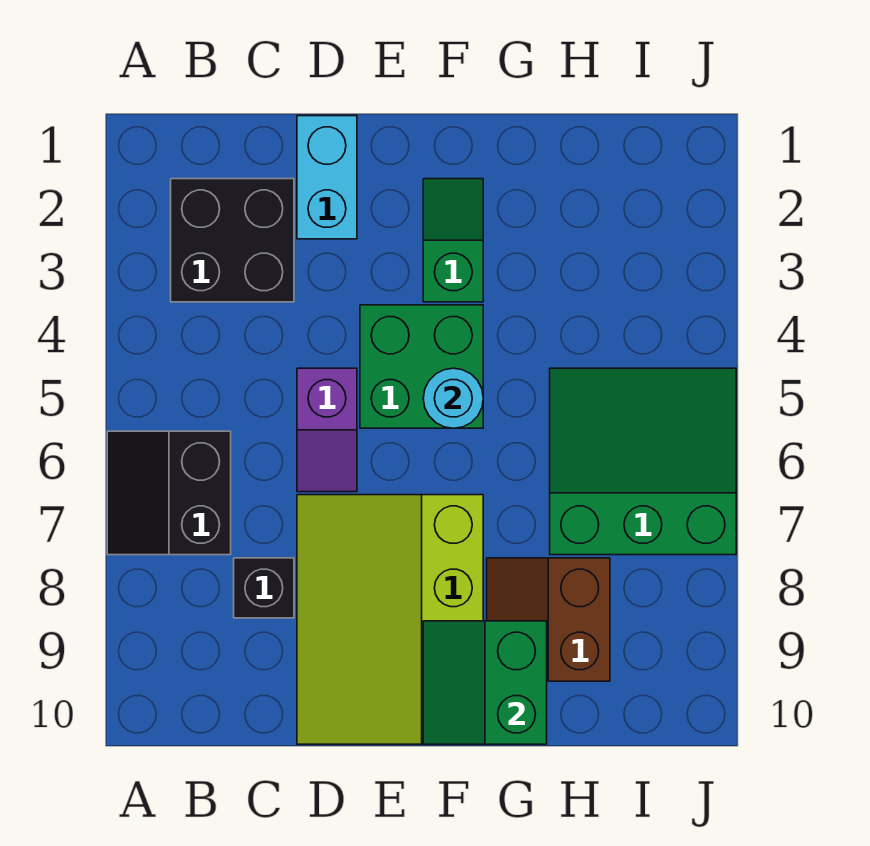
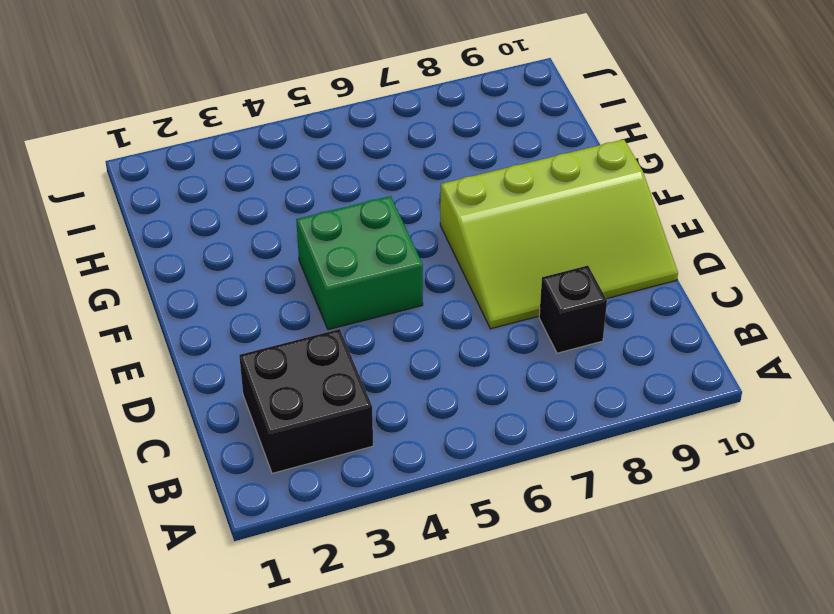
none -> black slope A6:B7 level 1 top B
none -> cyan brick D1:D2 level 1
none -> purple slope D5:D6 level 1 top 5

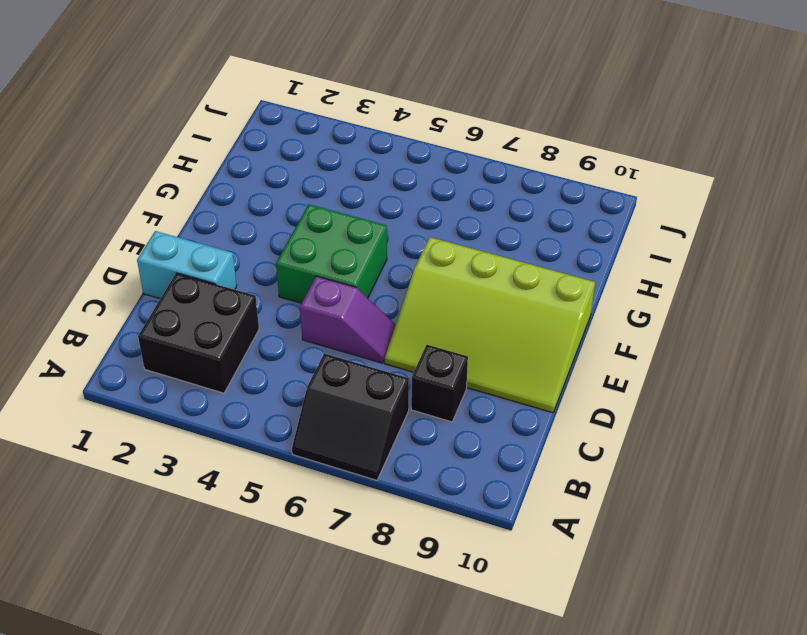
none -> green slope F2:F3 level 1 top 3
none -> brown slope G8:H9 level 1 top H
none -> green slope H5:J7 level 1 top 7

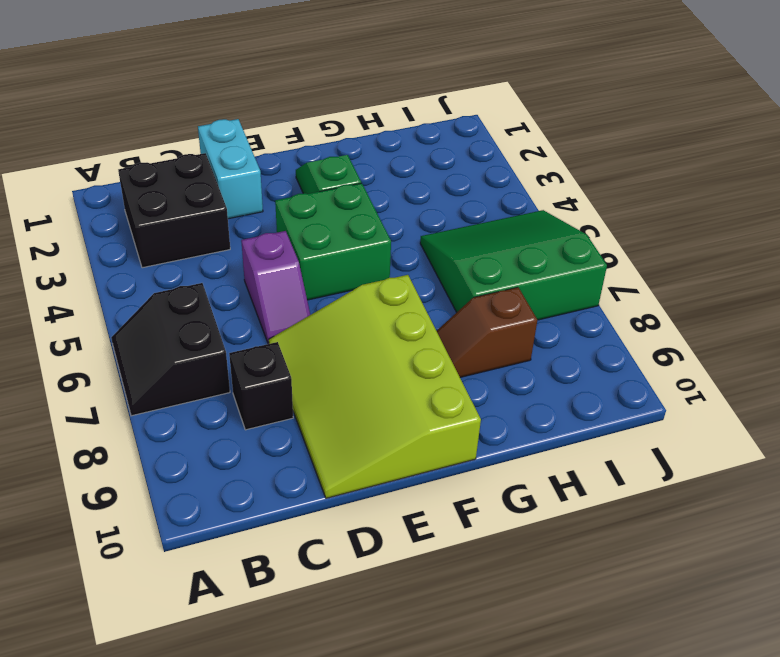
brown slope G8:H8 level 1 top H -> brown slope G8:H9 level 1 top H
none -> cyan round brick F5 level 2
none -> green slope F9:G10 level 2 top G

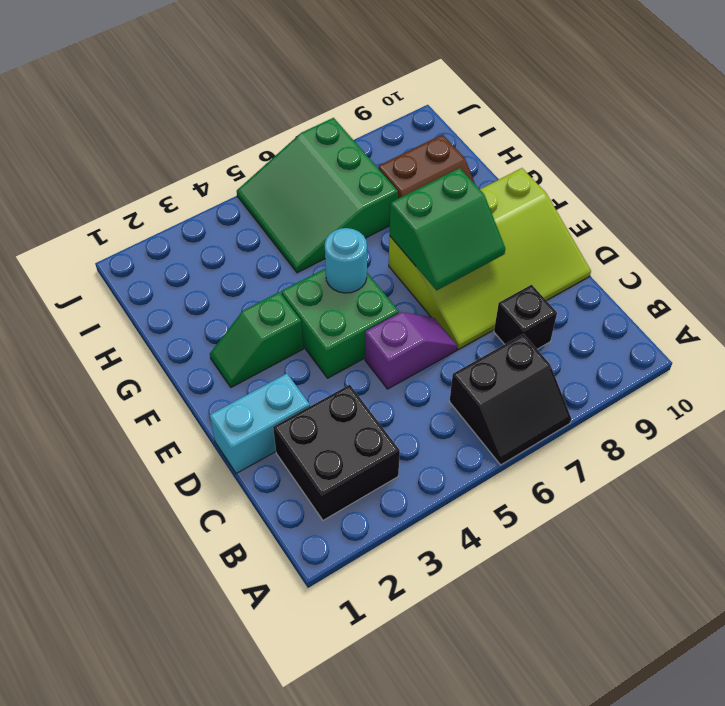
green slope E7:F8 level 2 top F -> green slope F9:G10 level 2 top G

